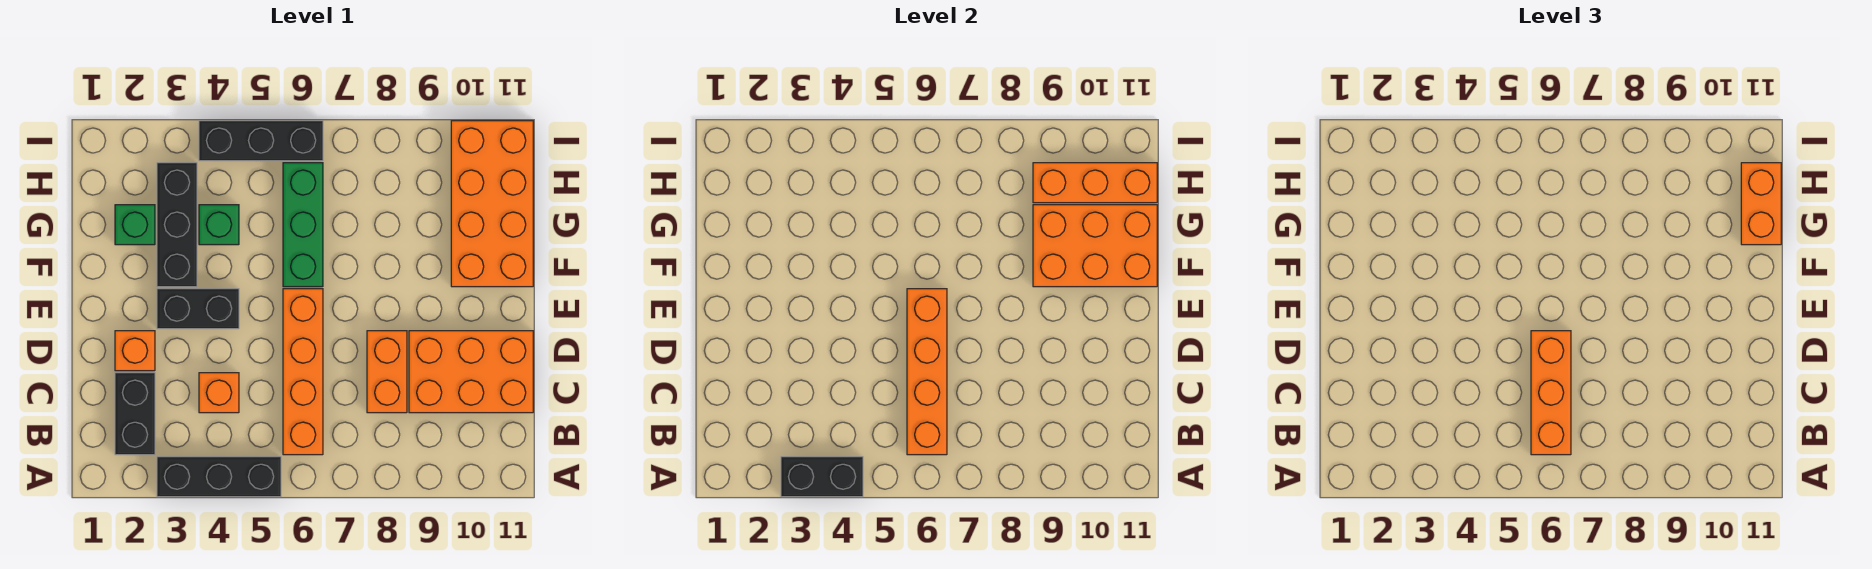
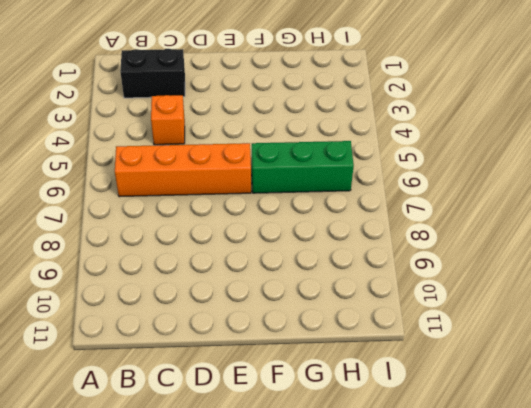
none -> black brick A3:A5 level 1
none -> orange brick C8:D8 level 1
none -> orange brick C9:D11 level 1

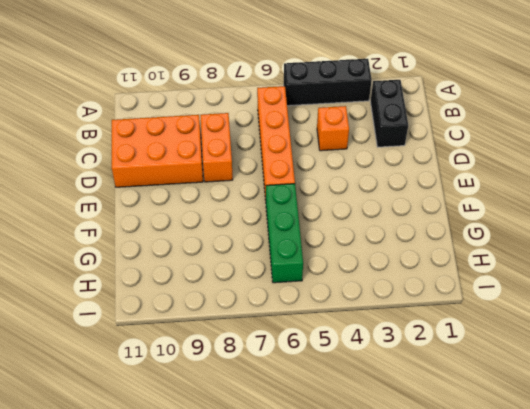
none -> orange brick D2 level 1
none -> black brick E3:E4 level 1
none -> black brick F3:H3 level 1

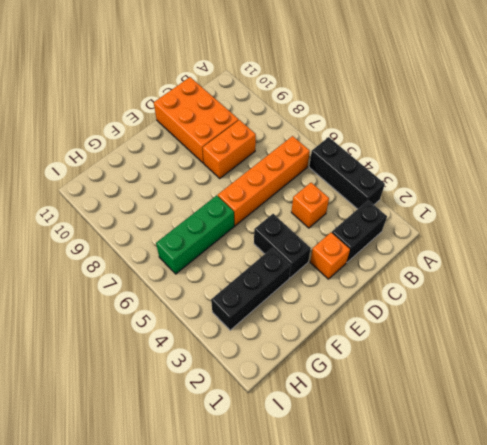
none -> orange brick F10:I11 level 1
none -> green brick G2 level 1
none -> green brick G4 level 1

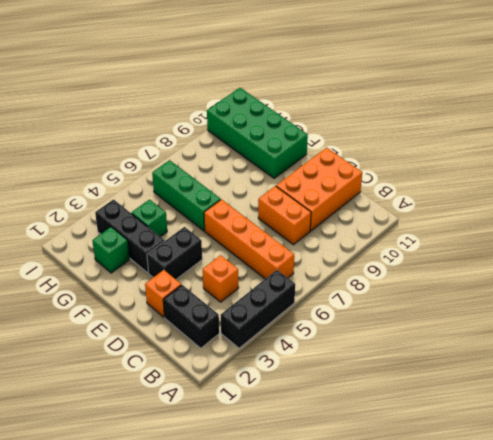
green brick F10:I11 level 1 -> orange brick F10:I11 level 1
none -> black brick I4:I6 level 1
none -> black brick A3:A4 level 2
none -> orange brick B6:E6 level 2

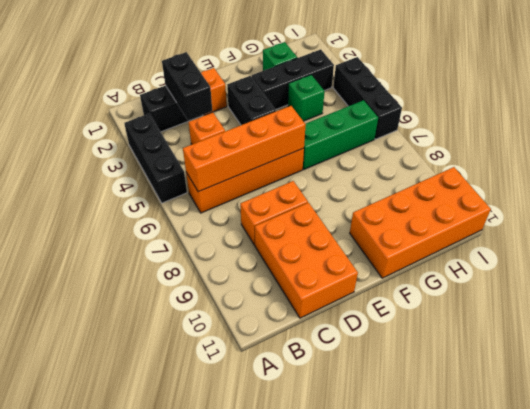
black brick C2:C3 level 2 -> black brick A3:A4 level 2
none -> orange brick F9:G11 level 2
none -> orange brick H9:H11 level 2
none -> orange brick B6:D6 level 3

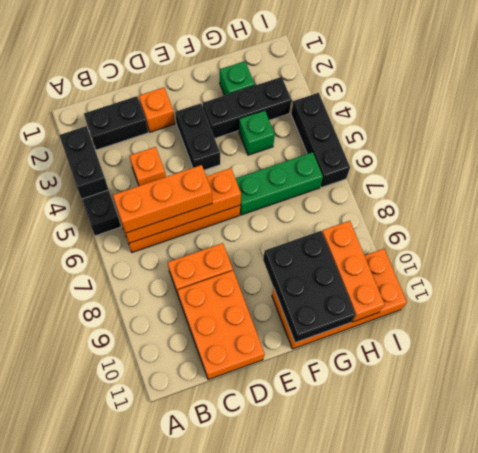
black brick F9:G11 level 2 -> orange brick F9:G11 level 2
none -> orange brick G11:H11 level 3

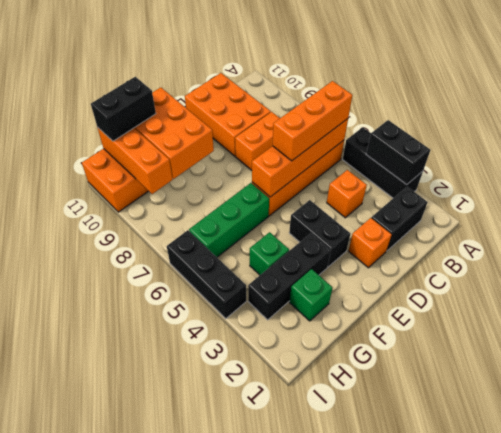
black brick G11:H11 level 3 -> orange brick G11:H11 level 3

